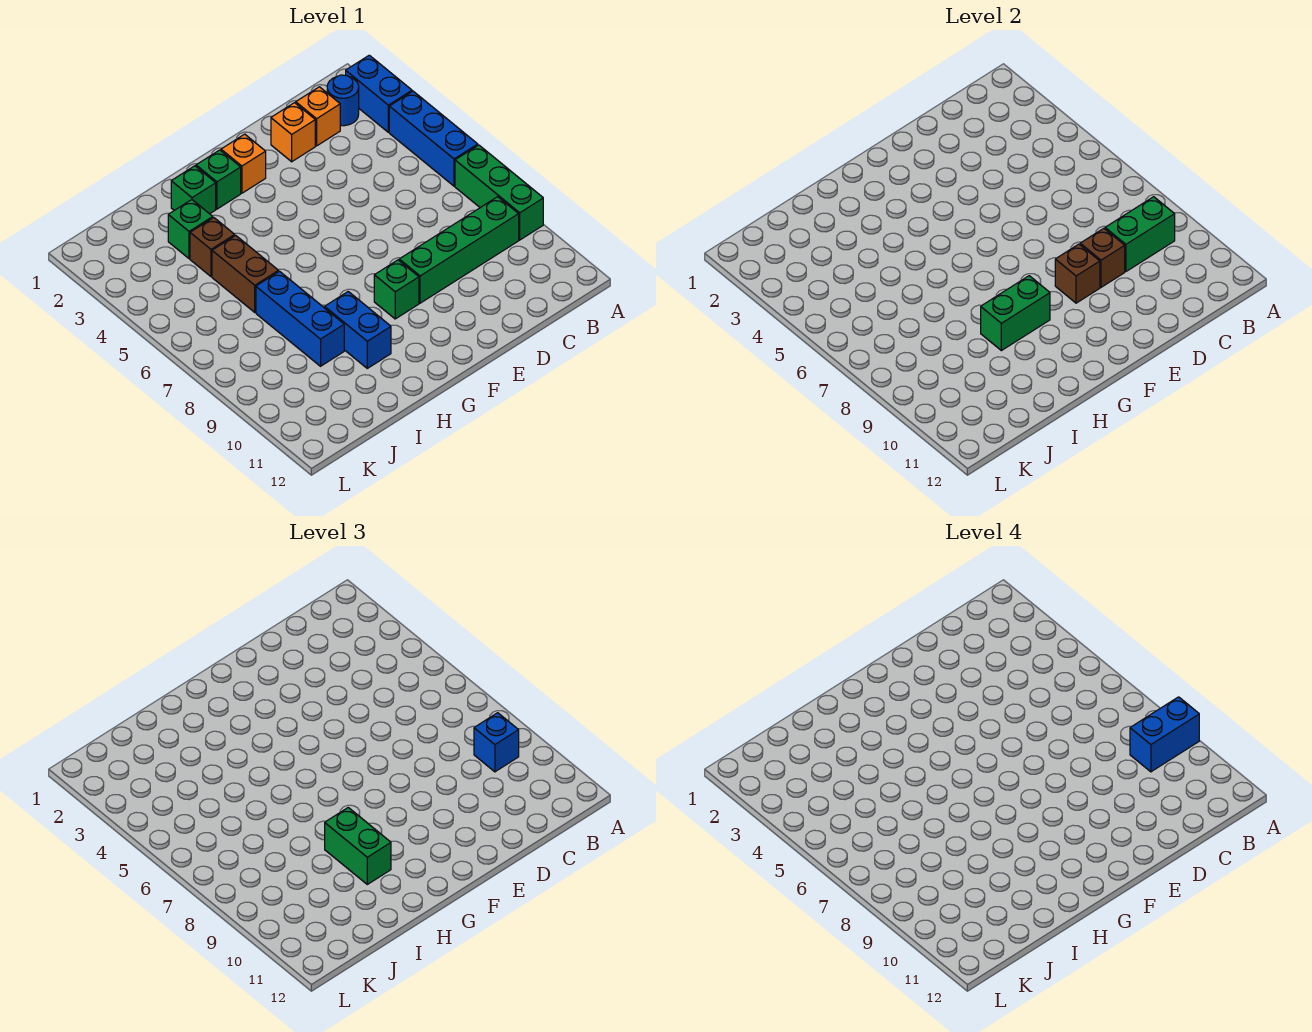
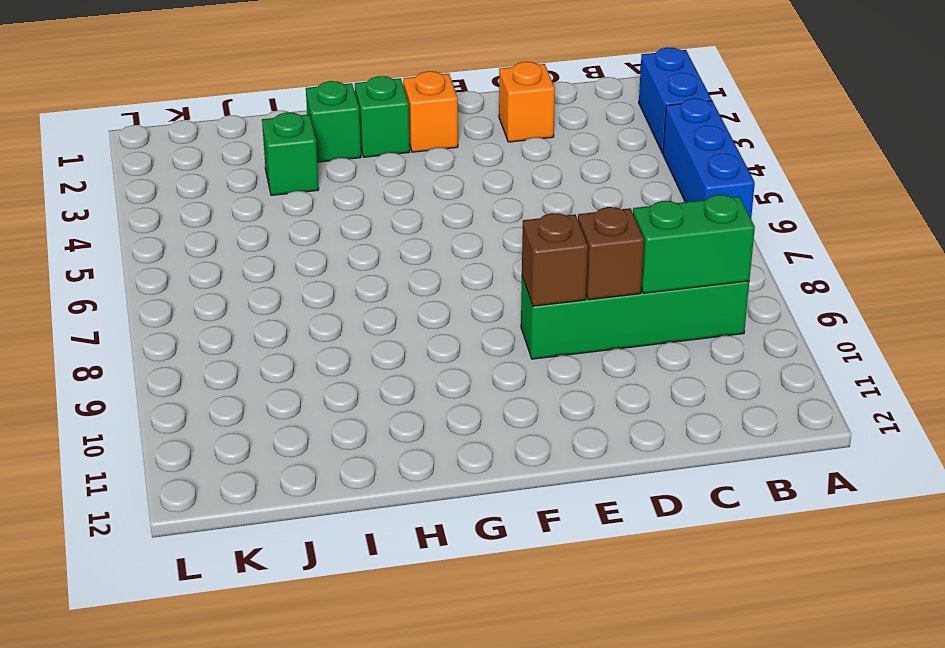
none -> green brick A7:A9 level 1
none -> blue round brick B2 level 1
none -> orange brick C2 level 1

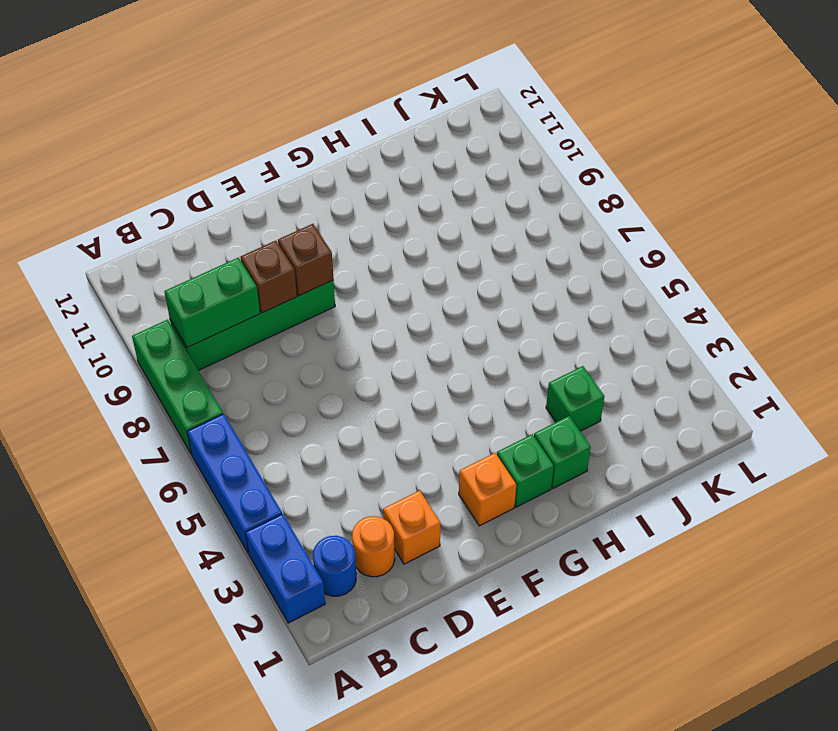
orange round brick C2 level 1 -> orange brick C2 level 1
none -> green brick F9 level 1
none -> blue brick H9:H10 level 1
none -> brown brick I4 level 1

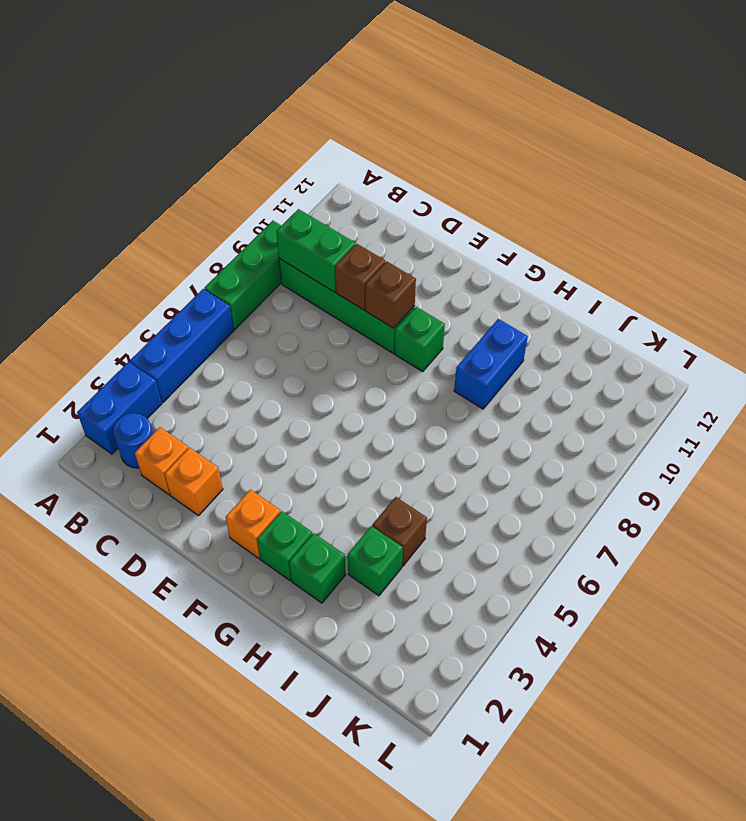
none -> brown brick I5:I6 level 1
none -> blue brick I7:I9 level 1
none -> green brick G9:H9 level 2

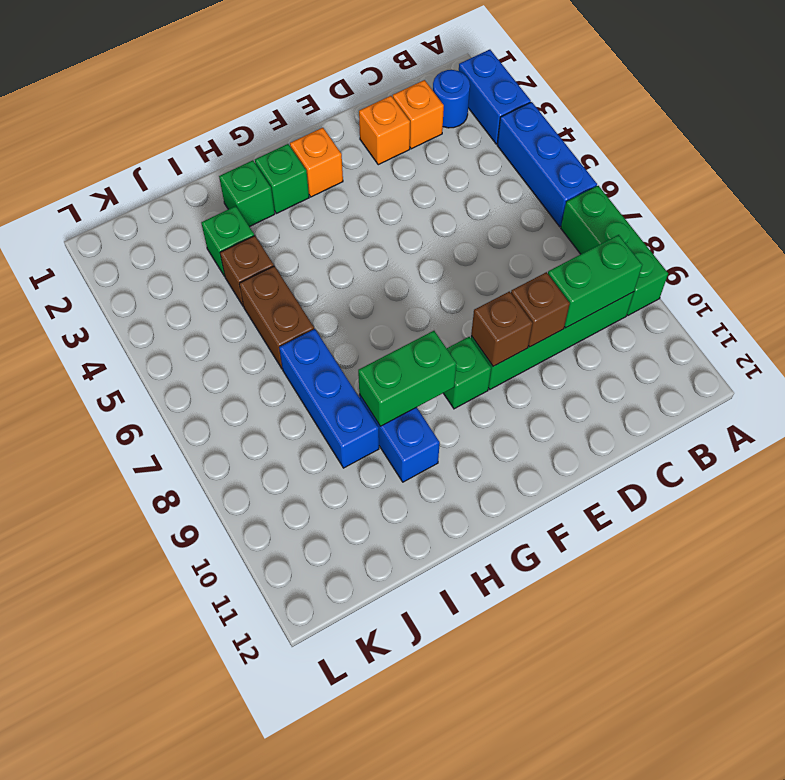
none -> blue brick B9 level 3
none -> green brick H9:H10 level 3
none -> blue brick A9:B9 level 4

